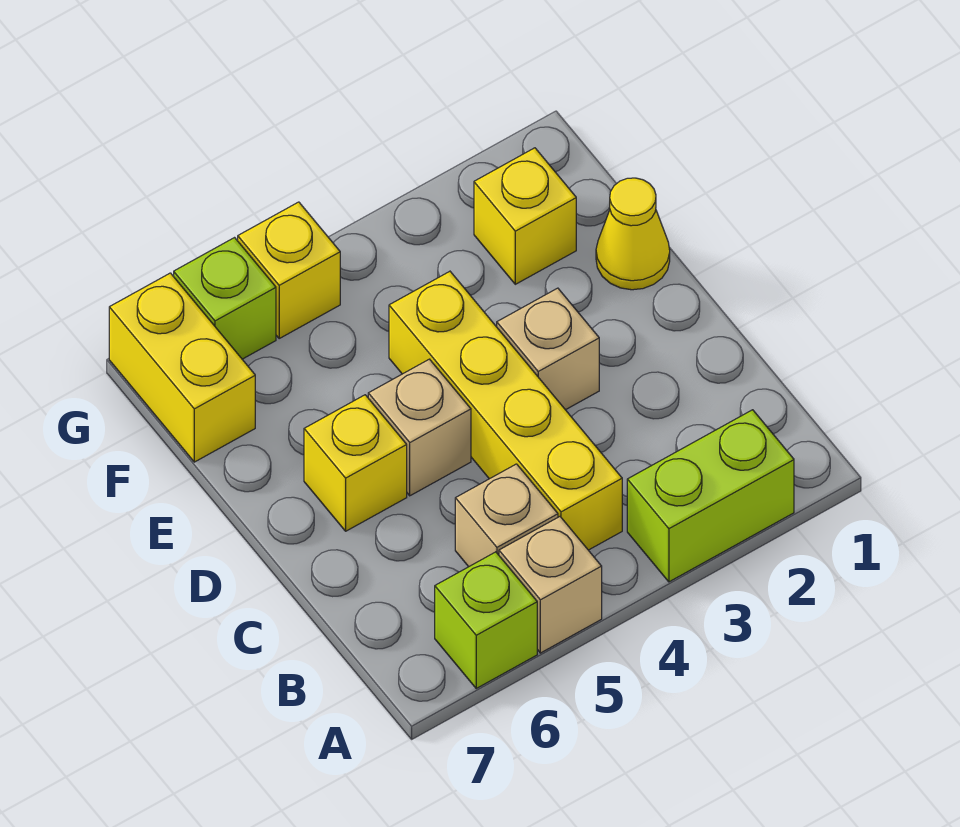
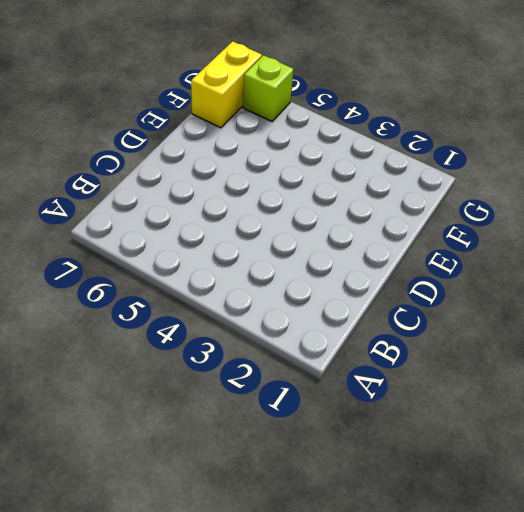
none -> lime brick A2:A3 level 1
none -> tan brick A5 level 1
none -> lime brick A6 level 1

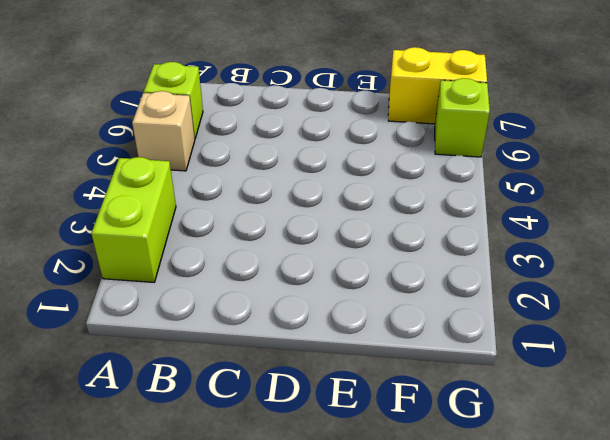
none -> yellow brick B4:E4 level 1
none -> tan brick B5 level 1
none -> tan brick D3 level 1

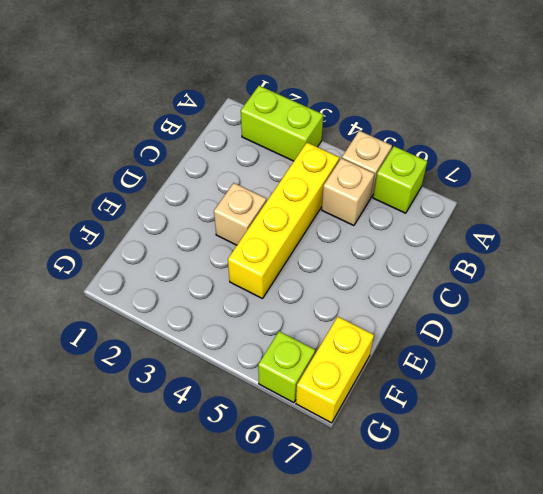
none -> tan brick D5 level 1
none -> yellow brick D6 level 1
none -> yellow cone E1 level 1

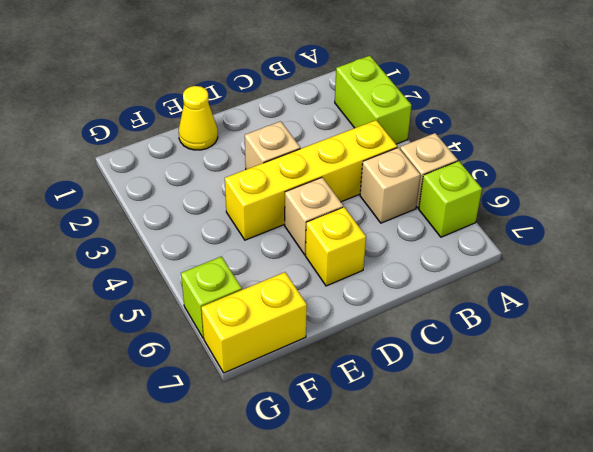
none -> yellow brick F2 level 1
none -> yellow brick G5 level 1

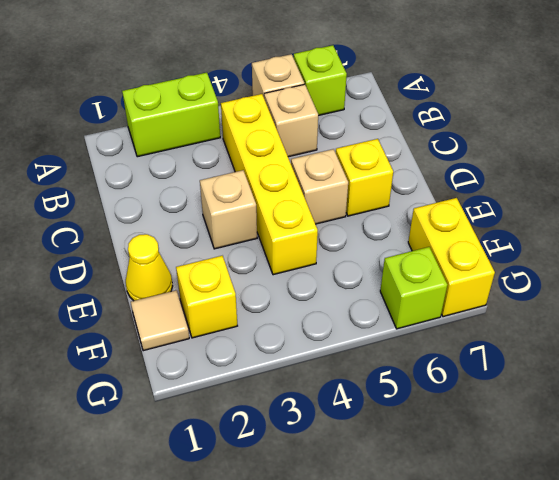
tan tile F1 level 1 -> none
none -> yellow brick G5 level 1

